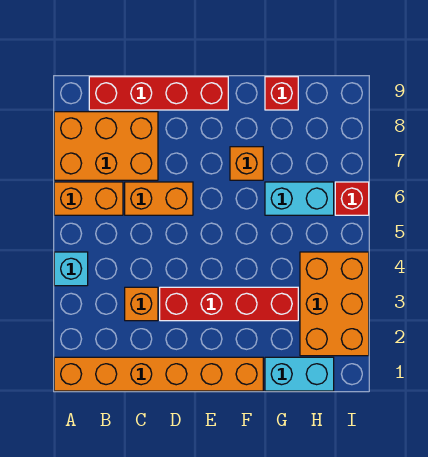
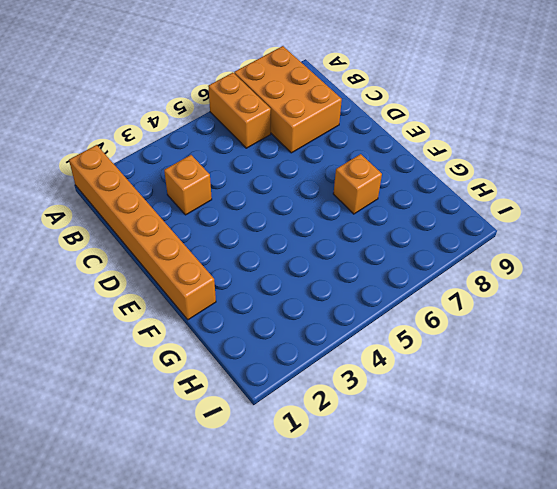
none -> cyan brick A4 level 1
none -> red brick B9:E9 level 1
none -> orange brick C6:D6 level 1

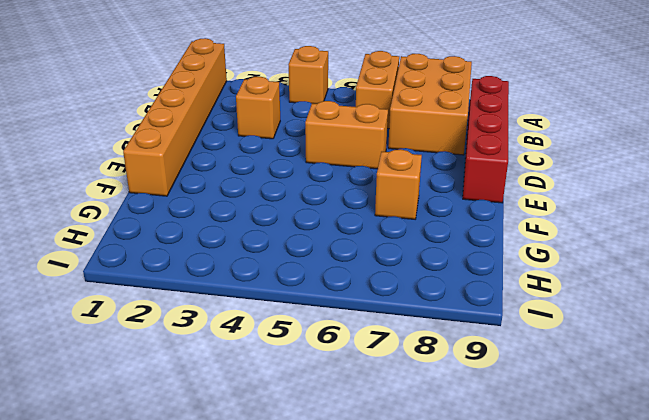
orange brick A4 level 1 -> cyan brick A4 level 1
orange brick D5:D6 level 1 -> orange brick C6:D6 level 1
none -> red brick D3:G3 level 1
none -> cyan brick G1:H1 level 1
none -> cyan brick G6:H6 level 1

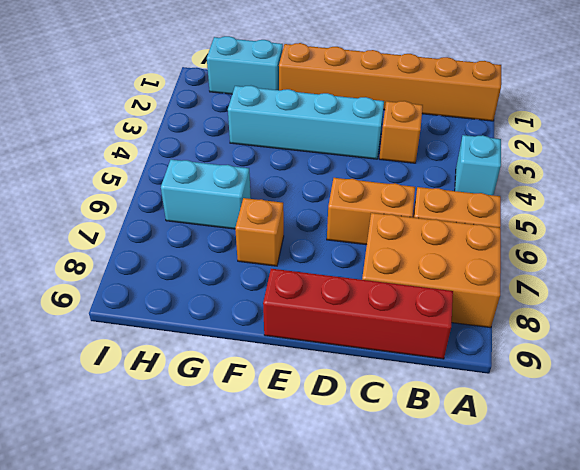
cyan brick D3:G3 level 1 -> red brick D3:G3 level 1
none -> red brick G9 level 1
none -> orange brick H2:I4 level 1
none -> red brick I6 level 1

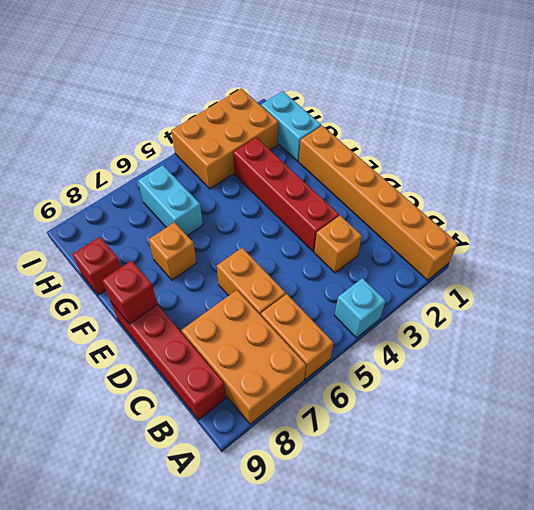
red brick E9 level 2 -> red brick I6 level 1

